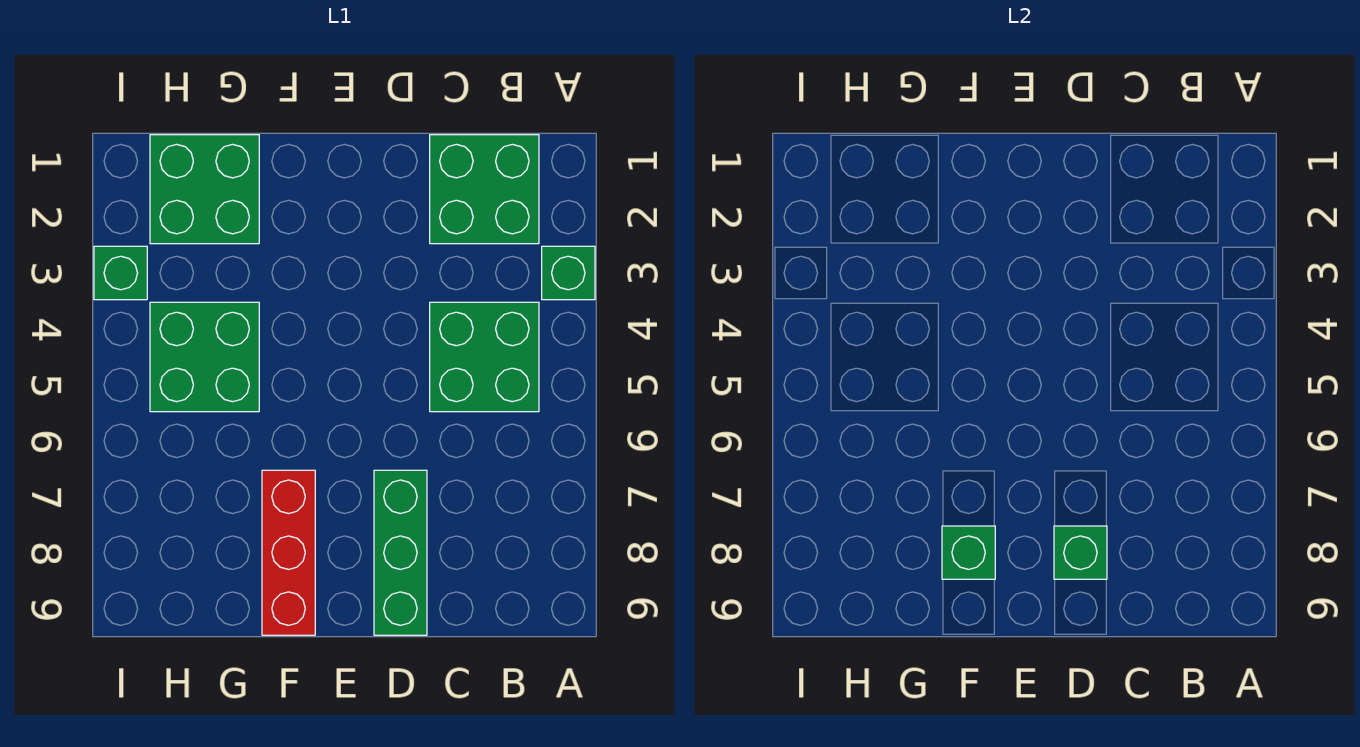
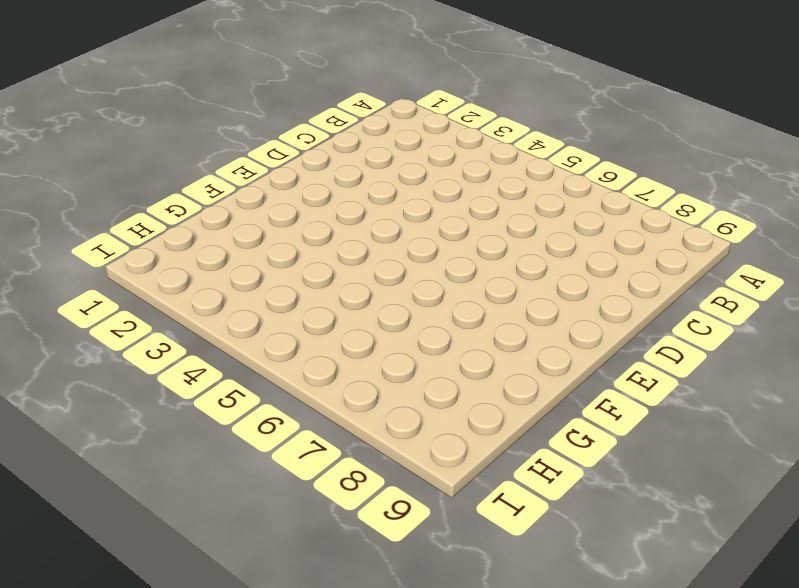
none -> green brick A3 level 1
none -> green brick B1:C2 level 1

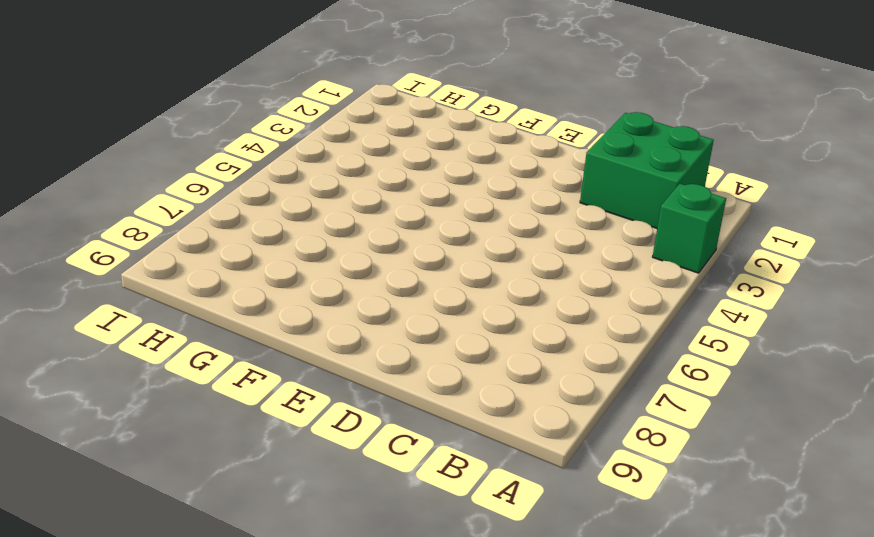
none -> green brick B4:C5 level 1
none -> green brick D7:D9 level 1

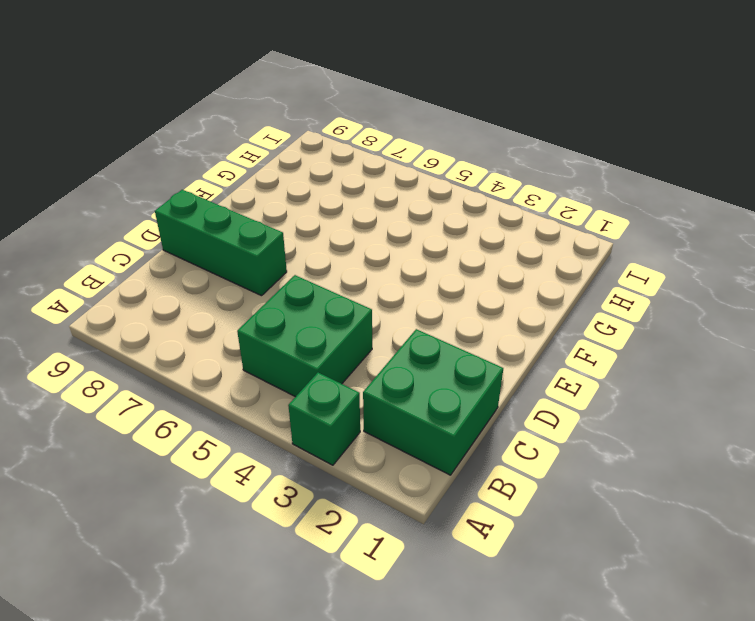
none -> red brick F7:F9 level 1
none -> green brick G1:H2 level 1

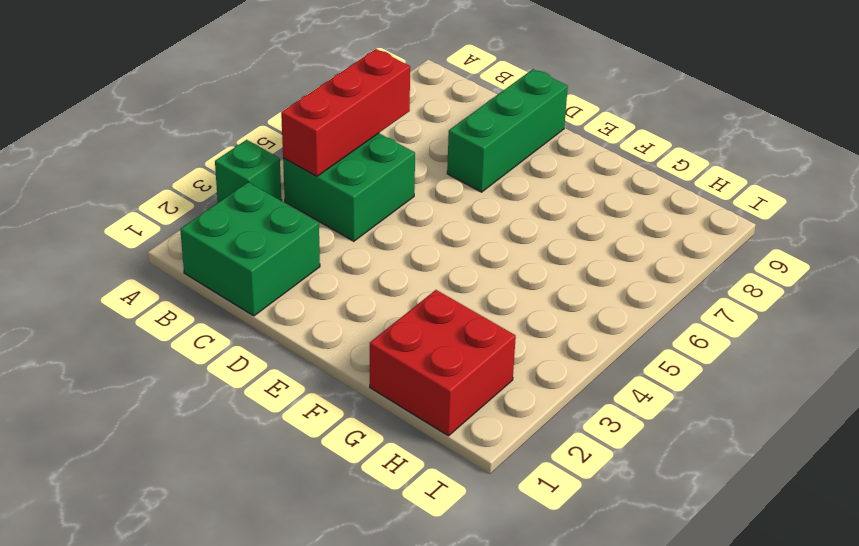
red brick B4:B6 level 2 -> red brick F7:F9 level 1
red brick G1:H2 level 1 -> green brick G1:H2 level 1
none -> green brick G4:H5 level 1
none -> green brick I3 level 1

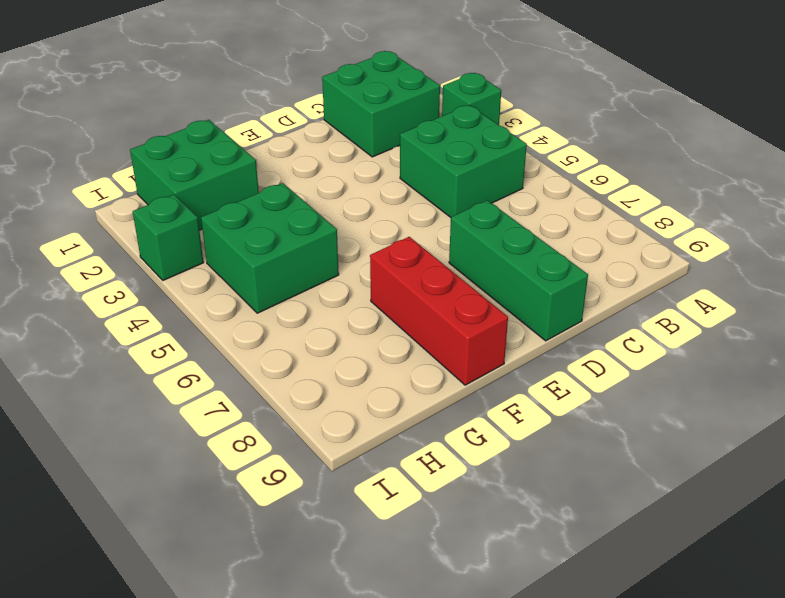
none -> green brick D8 level 2
none -> green brick F8 level 2

